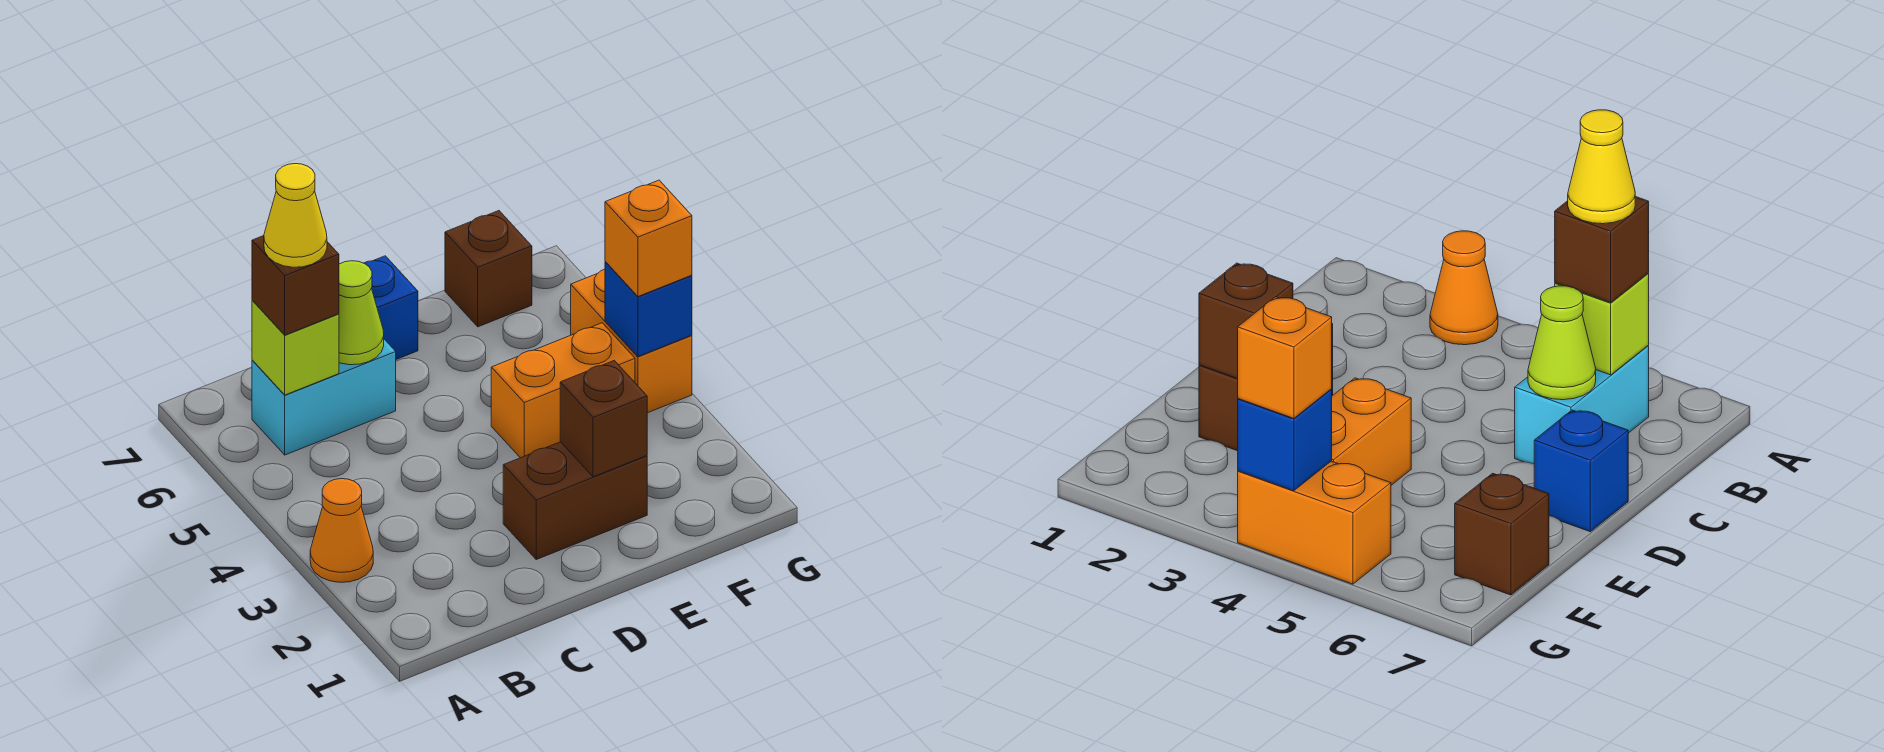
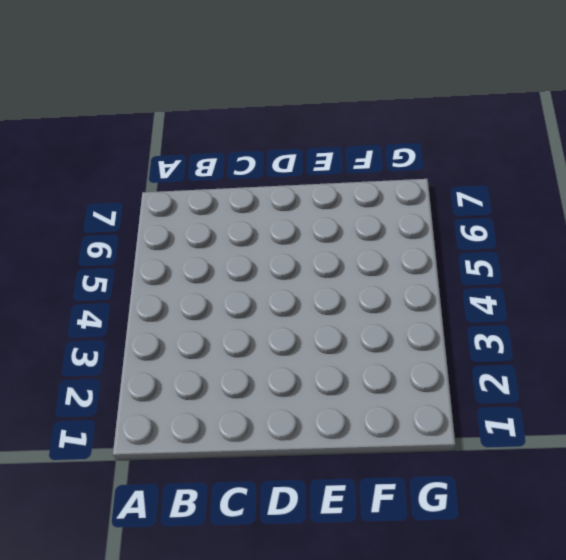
none -> orange cone A3 level 1
none -> cyan brick B6:C6 level 1
none -> brown brick D2:E2 level 1

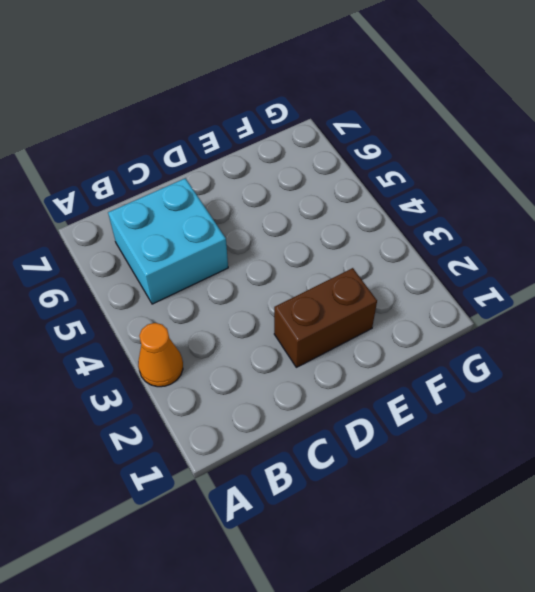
cyan brick B5:C6 level 1 -> cyan brick B6:C6 level 1
none -> blue brick D7 level 1
none -> orange brick E4:F4 level 1
none -> brown brick F7 level 1

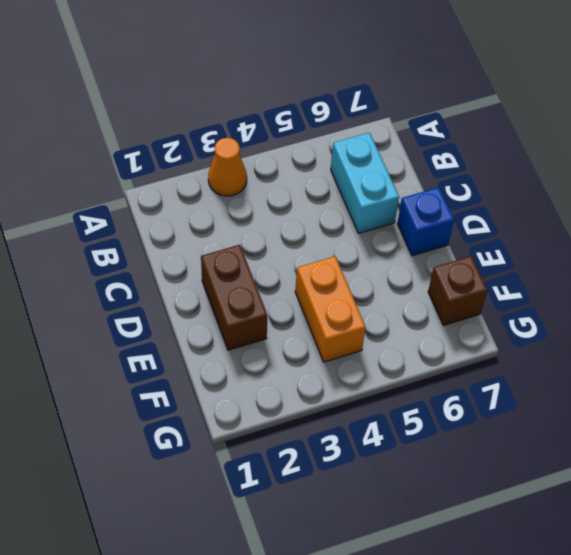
none -> orange brick G4:G5 level 1
none -> lime brick B6 level 2
none -> lime cone C6 level 2

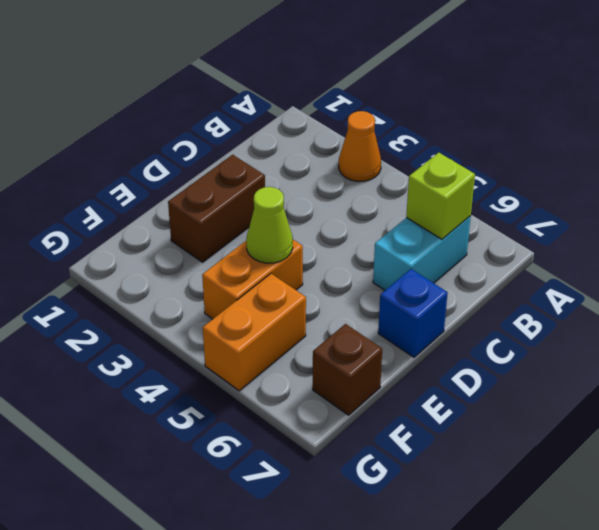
lime cone E4 level 2 -> lime cone C6 level 2
orange brick F5:G5 level 1 -> orange brick G4:G5 level 1
none -> brown brick E2 level 2
none -> blue brick G4 level 2
none -> brown brick B6 level 3

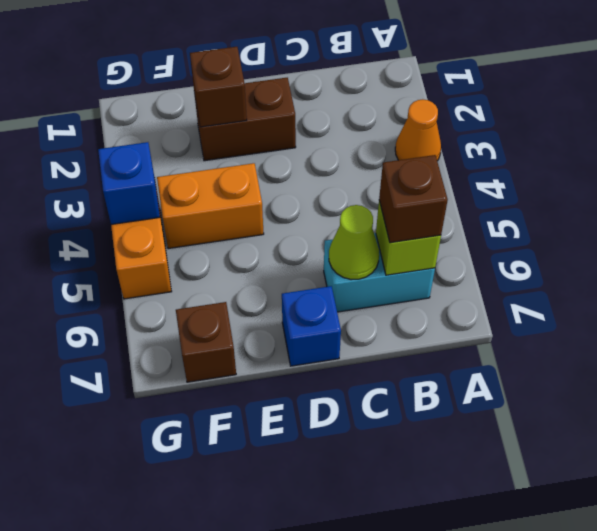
none -> orange brick G4 level 3
none -> yellow cone B6 level 4

